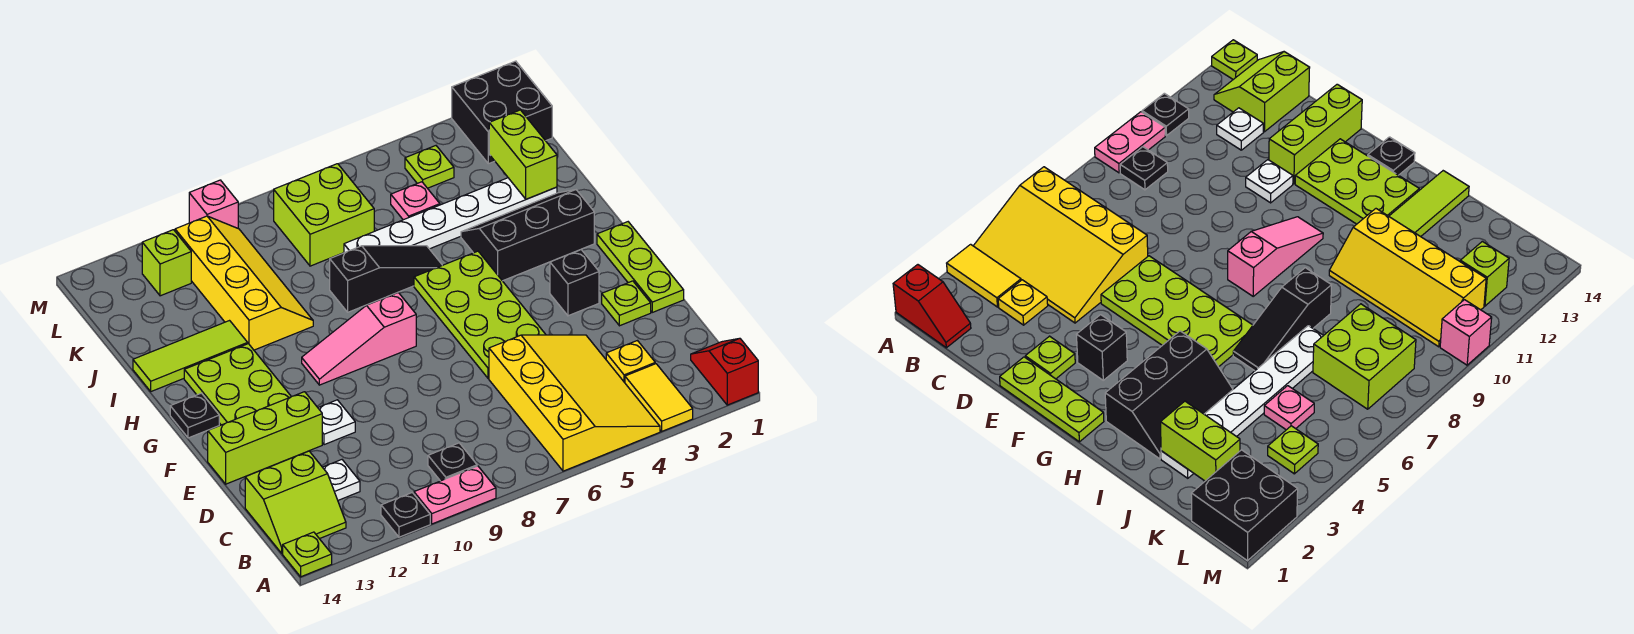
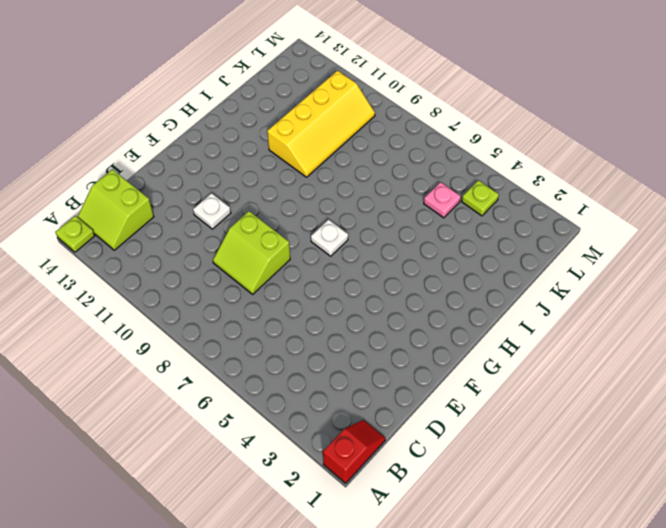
lime slope D8:E9 level 1 top E -> none
white plate G7 level 1 -> white plate C12 level 1
none -> yellow tile A3:B3 level 1
none -> yellow slope A4:D6 level 1 top 6
none -> pink plate A9:A10 level 1
none -> black plate A11 level 1

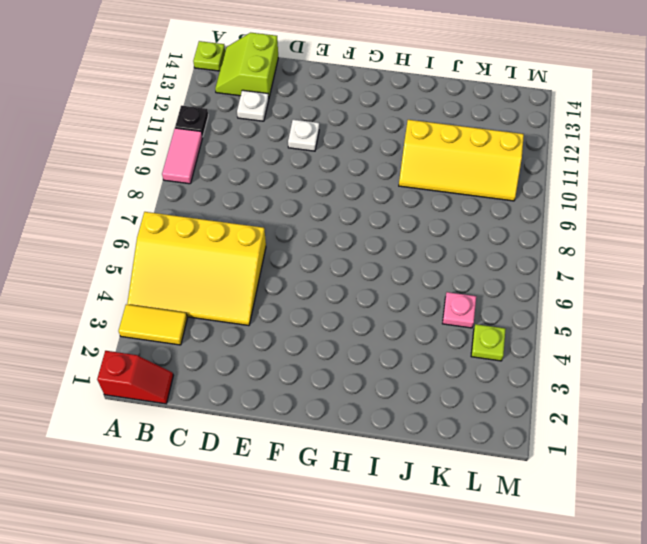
pink tile A9:A10 level 1 -> pink plate A9:A10 level 1
none -> black plate B9 level 1
none -> yellow plate C3 level 1
none -> lime plate E1:G1 level 1
none -> lime plate E2 level 1

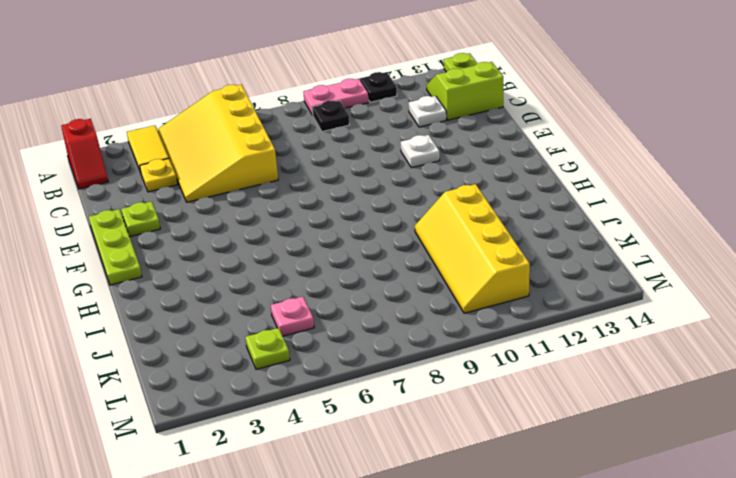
none -> lime plate E5:H6 level 1
none -> lime brick E12:E14 level 1
none -> black brick F3 level 1
none -> lime plate F12:H13 level 1

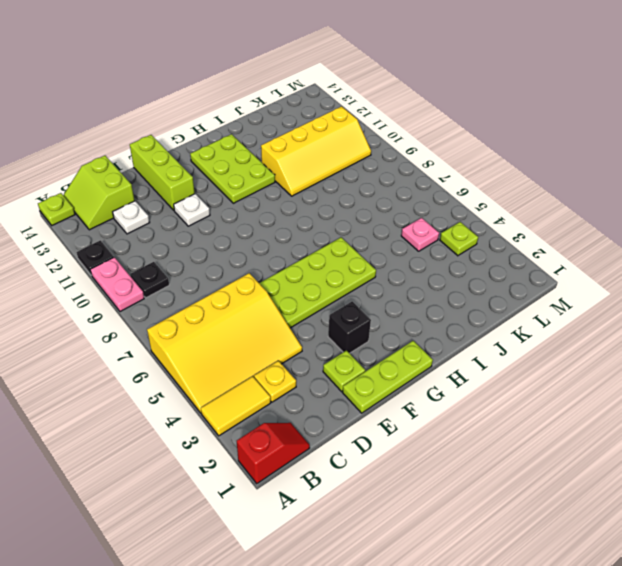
lime plate G11:H13 level 1 -> lime plate F12:H13 level 1
none -> pink slope G8:G10 level 1 top 8
none -> black plate G14 level 1
none -> black slope H2:I4 level 1 top H
none -> black slope I6:I8 level 1 top 8

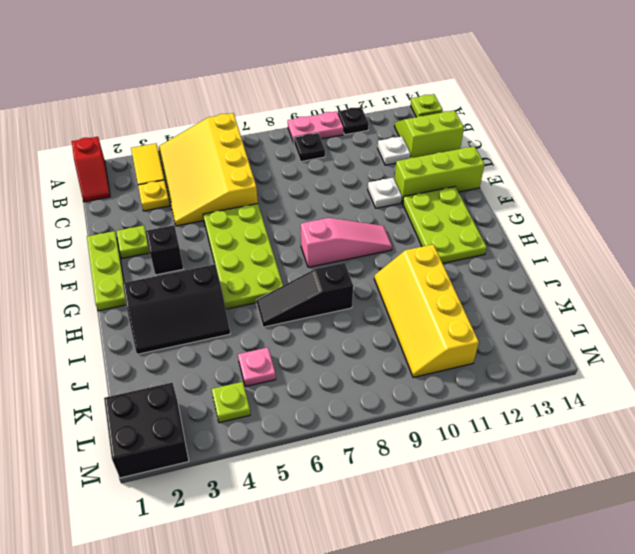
none -> black plate G14 level 1
none -> lime tile I12:I14 level 1
none -> white plate J2:J7 level 1
none -> lime brick K7:L8 level 1

